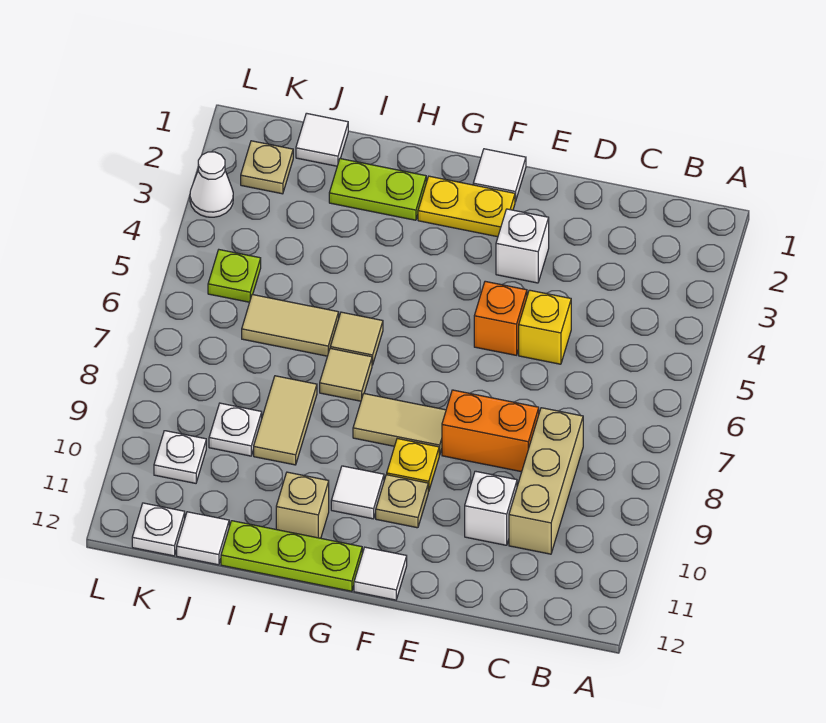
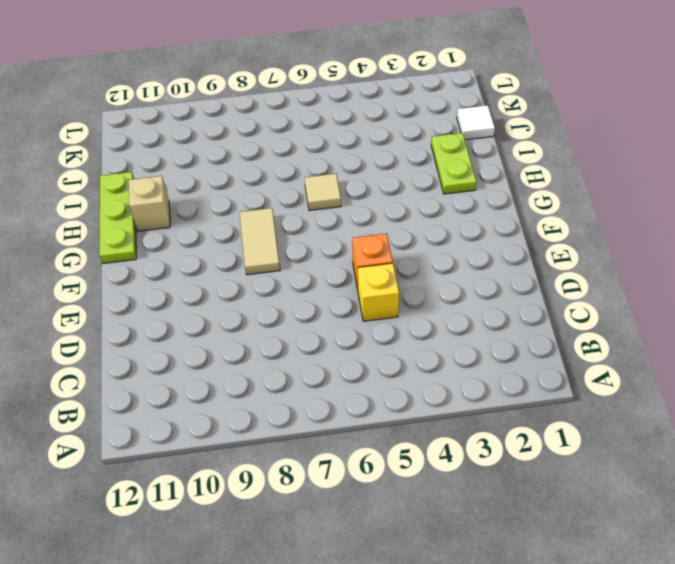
none -> tan brick C8:C10 level 1
none -> orange brick D8:E8 level 1
none -> white brick D10 level 1

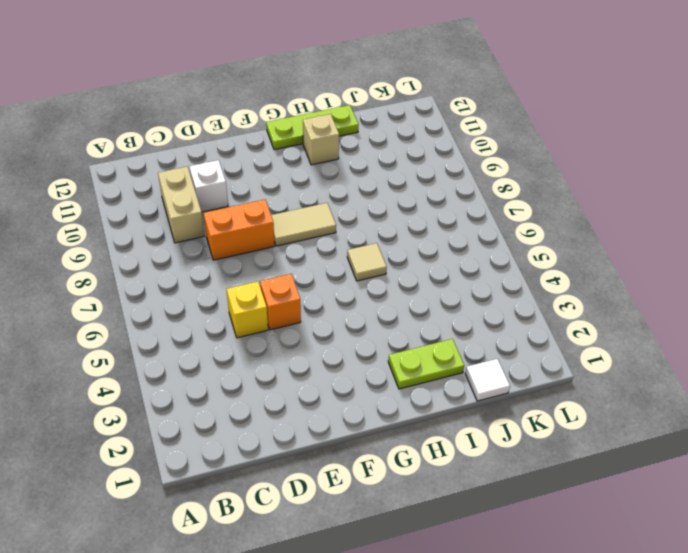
tan brick C9:C10 level 1 -> tan brick C8:C10 level 1
none -> white brick E3 level 1
none -> white tile F1 level 1
none -> yellow plate F2:G2 level 1

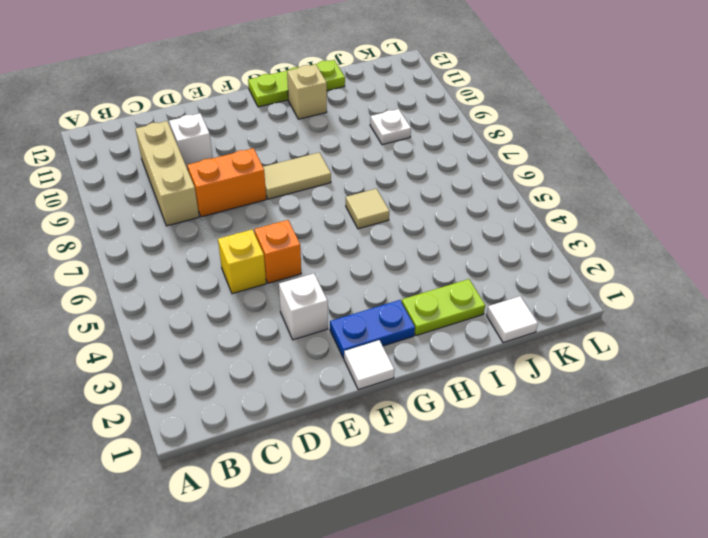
blue plate F2:G2 level 1 -> yellow plate F2:G2 level 1
none -> yellow plate F9 level 1
none -> tan plate F10 level 1
none -> white tile F12 level 1

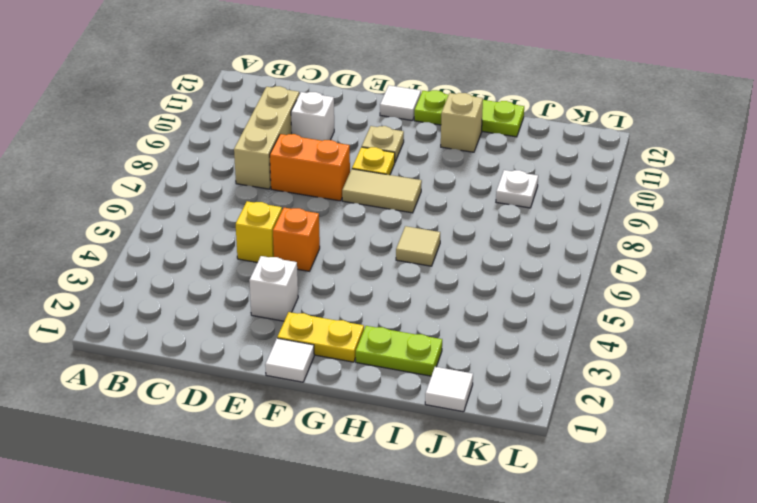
none -> white tile G10 level 1
none -> tan tile H7 level 1
none -> tan tile I6:J6 level 1

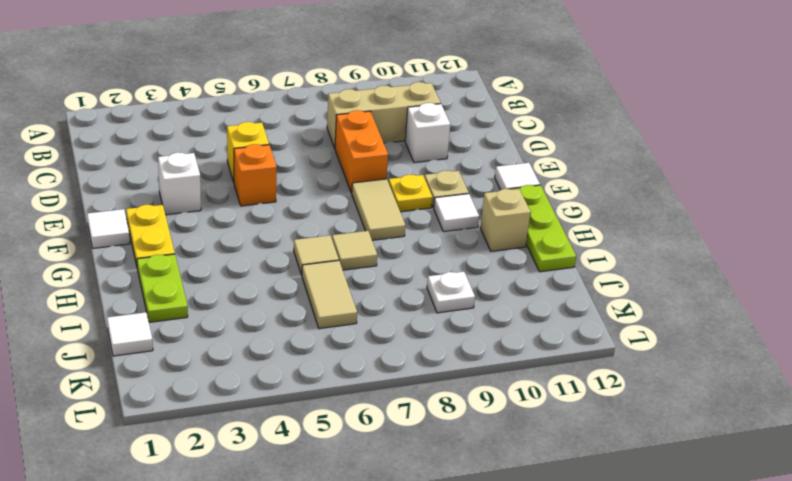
none -> tan tile I8:I9 level 1
none -> white tile J12 level 1
none -> tan plate K2 level 1

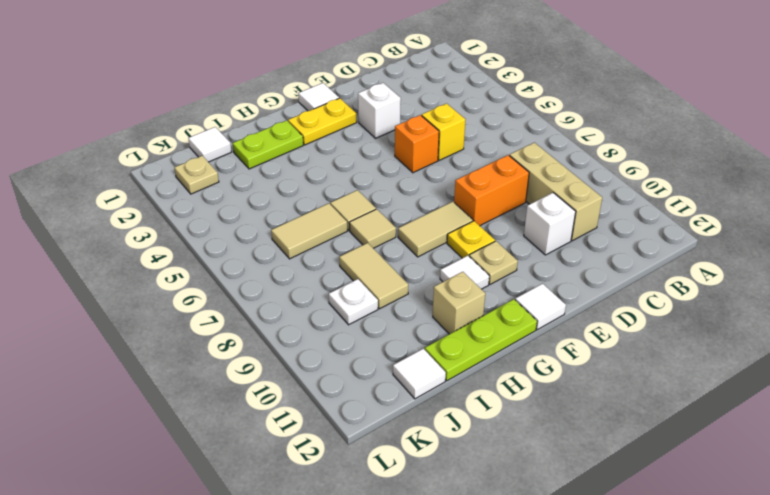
none -> lime plate K5 level 1
none -> white plate K10 level 1
none -> white plate K12 level 1

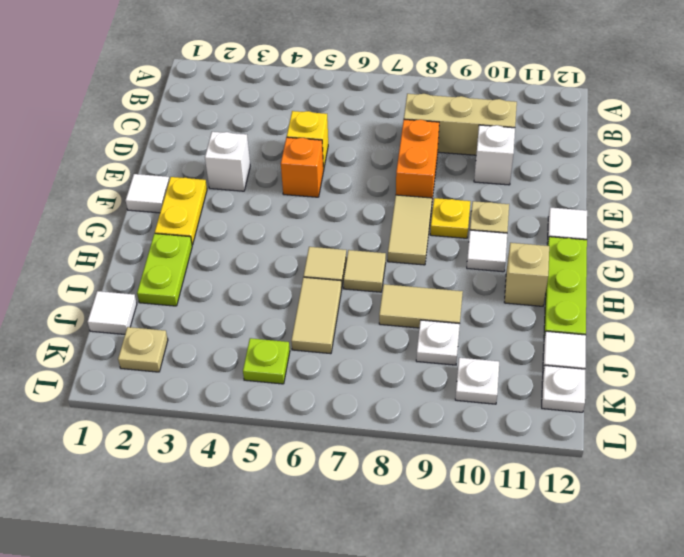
none -> white cone L3 level 1

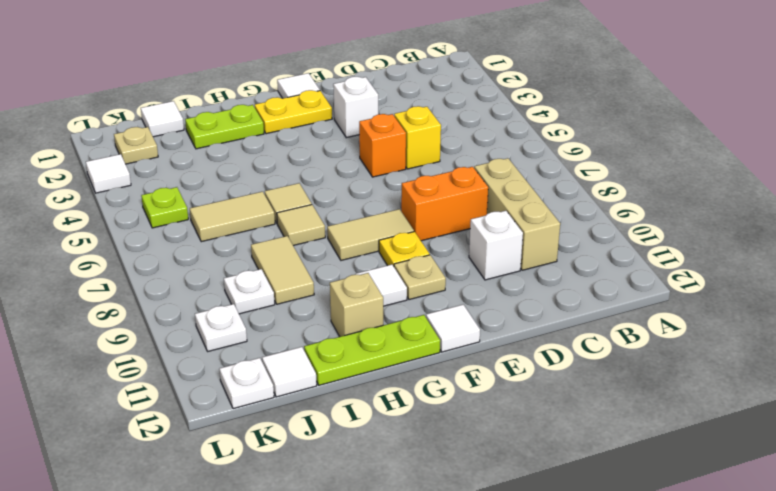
white tile L3 level 1 -> white cone L3 level 1

